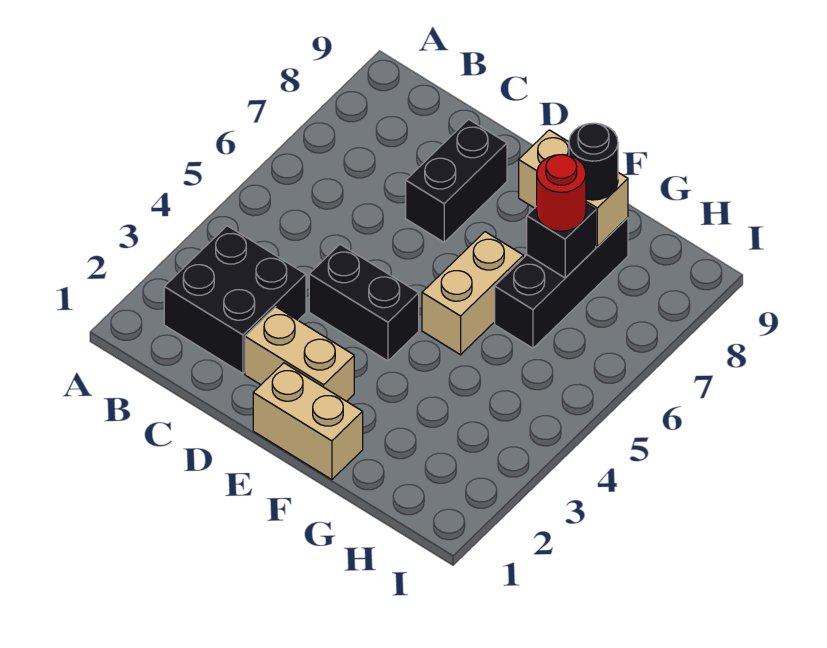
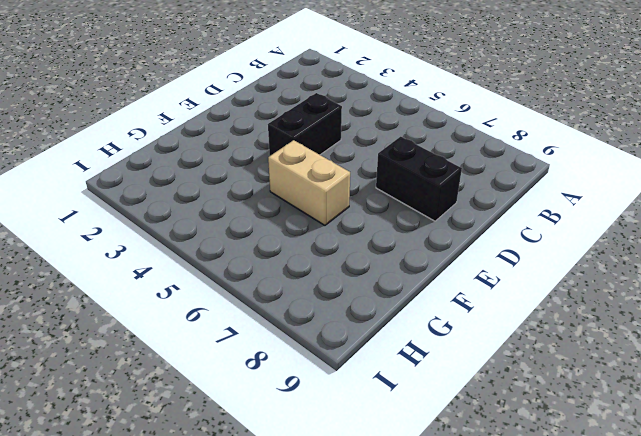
none -> black brick B2:C3 level 1
none -> tan brick D2:E2 level 1

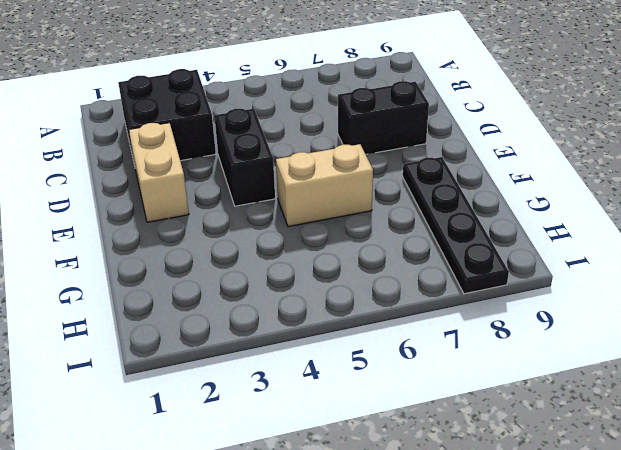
black plate F8:I8 level 1 -> black brick G6:G8 level 1
none -> tan brick E1:F1 level 1
none -> tan brick F8:G8 level 2

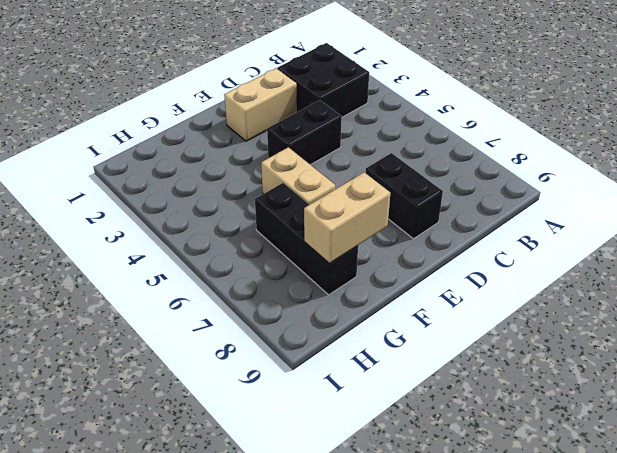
none -> tan brick E1:F1 level 1
none -> black brick G7 level 2

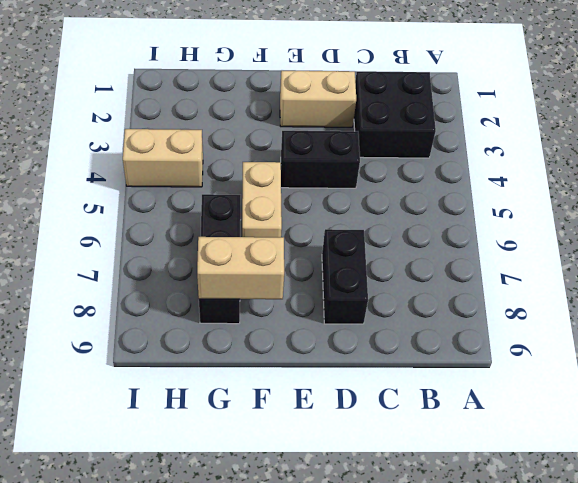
tan brick H4:I4 level 1 -> tan brick E1:F1 level 1
none -> black brick G7 level 2
none -> red round brick G7 level 3

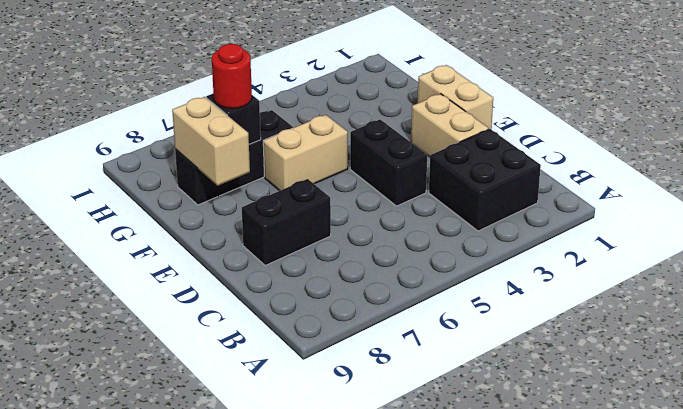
none -> black round brick G8 level 3

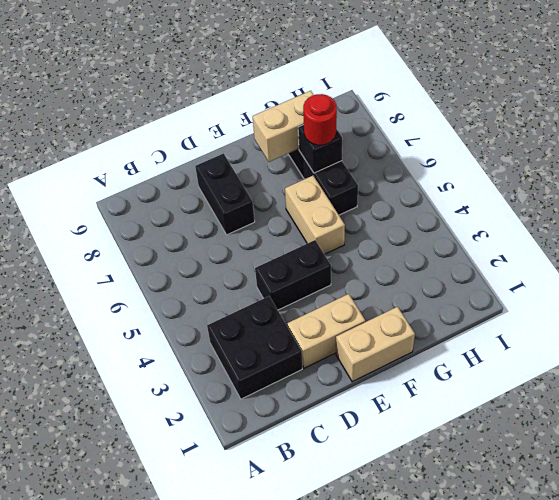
none -> black round brick G8 level 3

